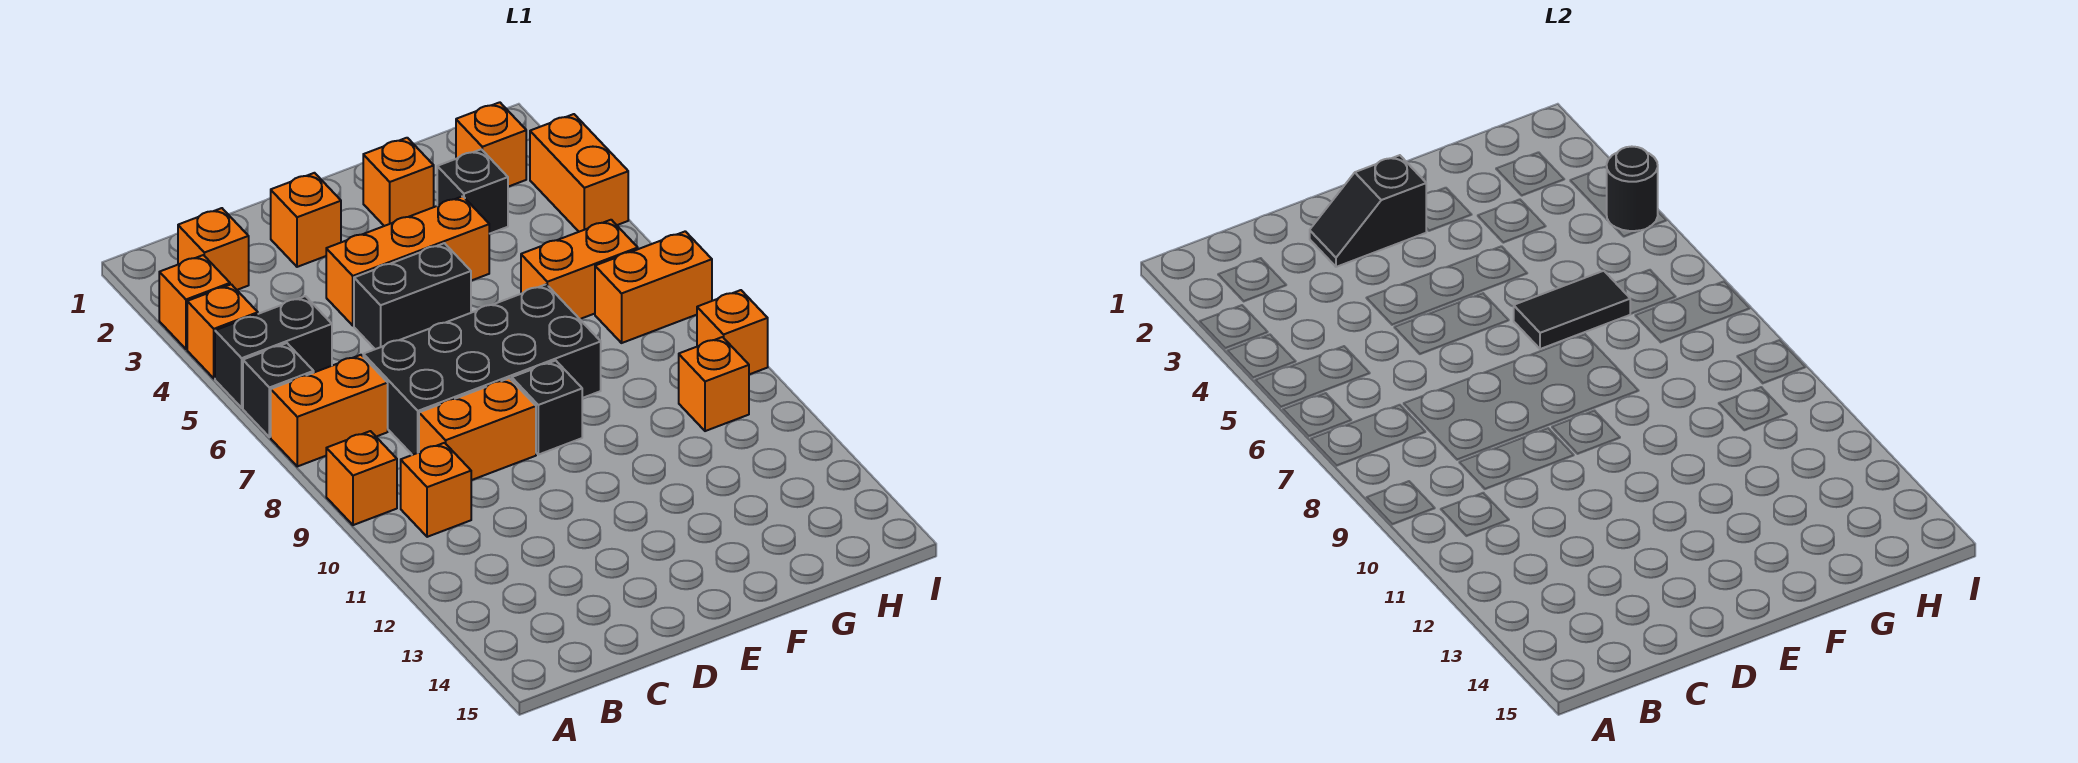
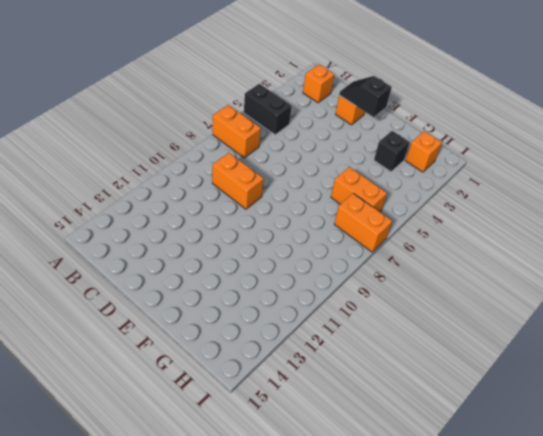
none -> orange brick A3 level 1
none -> orange brick A4 level 1
none -> black brick A6 level 1

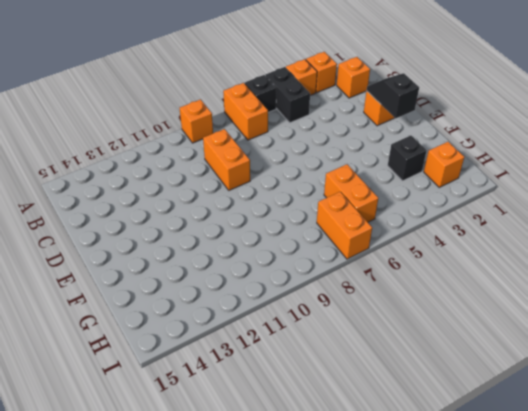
none -> orange brick B10 level 1
none -> black brick C7:F8 level 1
none -> orange brick D4:F4 level 1

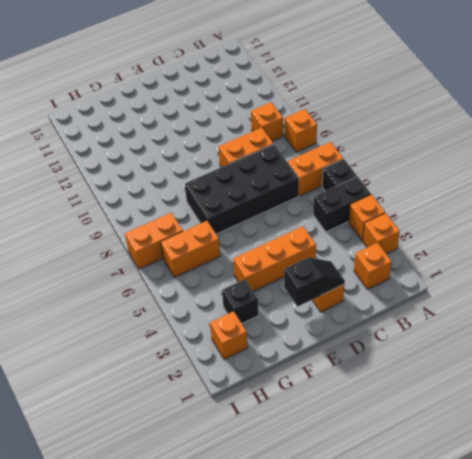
none -> black brick D5:E5 level 1
none -> black brick E9 level 1
none -> orange brick F2 level 1

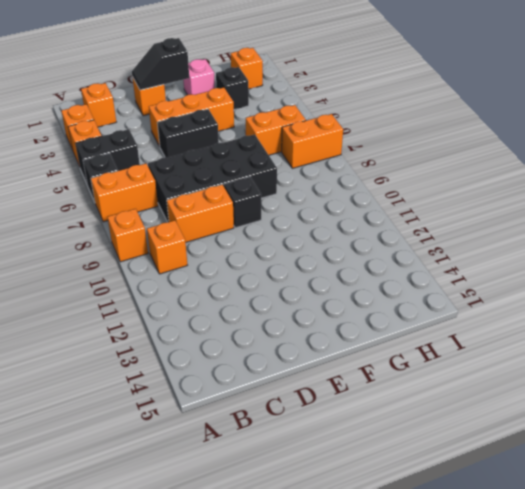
pink brick F2 level 1 -> orange brick F2 level 1
none -> orange brick H10 level 1
none -> orange brick I3:I4 level 1
none -> orange brick I9 level 1

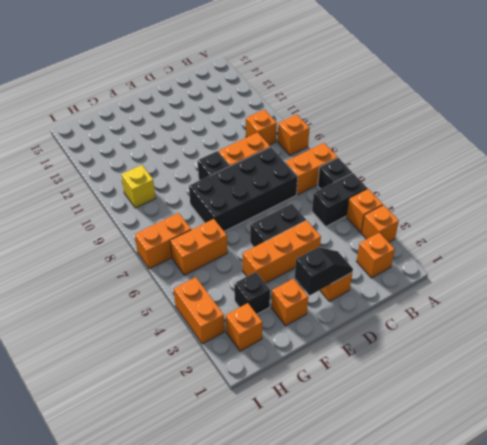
yellow brick H10 level 1 -> orange brick H10 level 1
none -> orange brick I9 level 1
none -> black tile F6:G6 level 2
none -> black round brick I4 level 2

